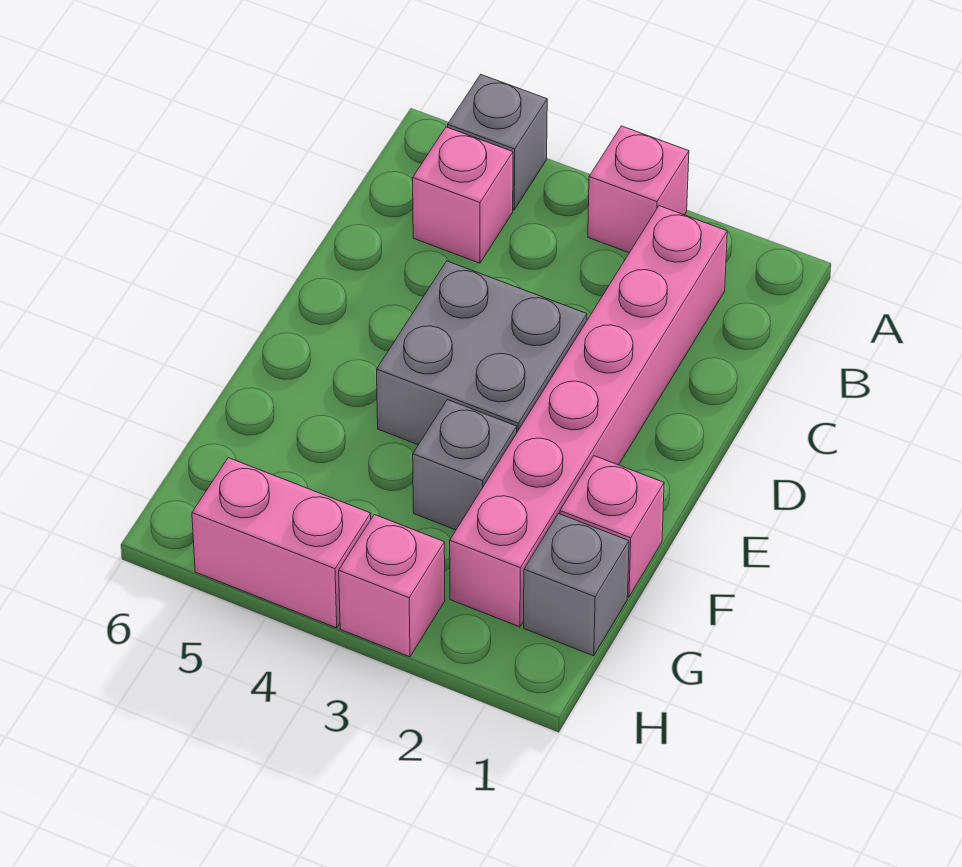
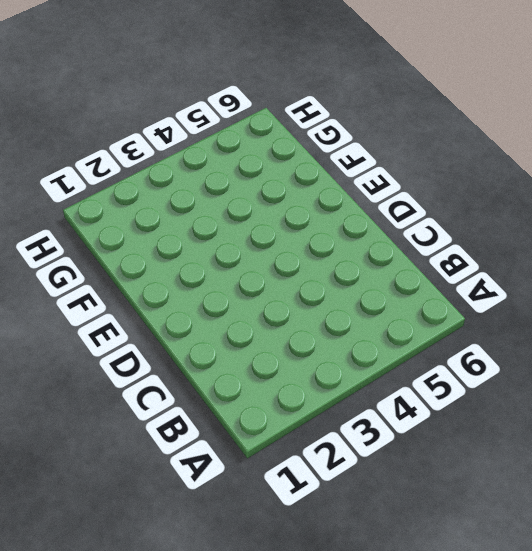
none -> pink brick A3 level 1
none -> grey brick A5 level 1

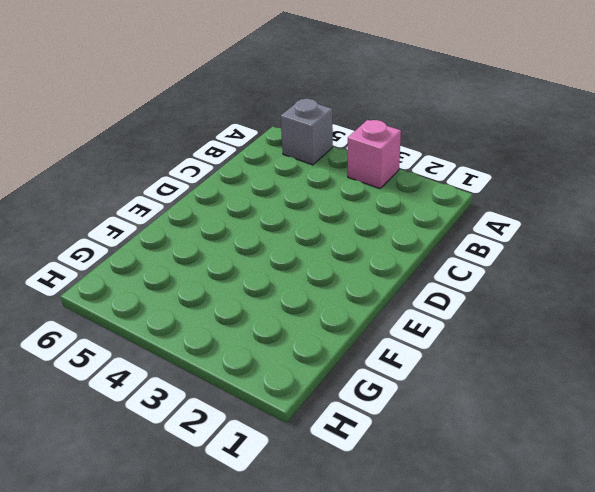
none -> pink brick B2:G2 level 1
none -> pink brick B5 level 1

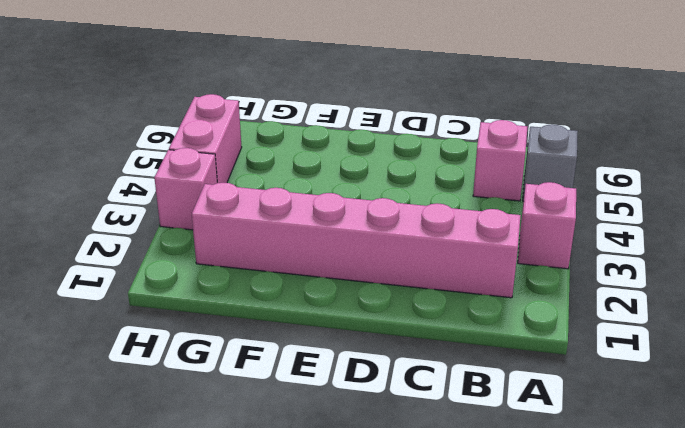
none -> grey brick D3:E4 level 1
none -> pink brick F1 level 1

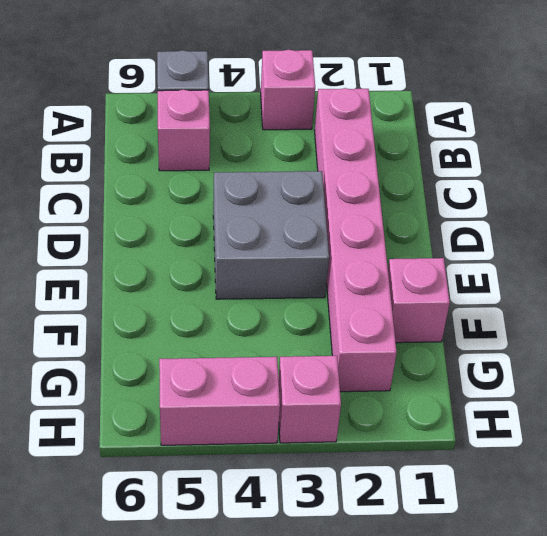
none -> grey brick F3 level 1
none -> grey brick G1 level 1

